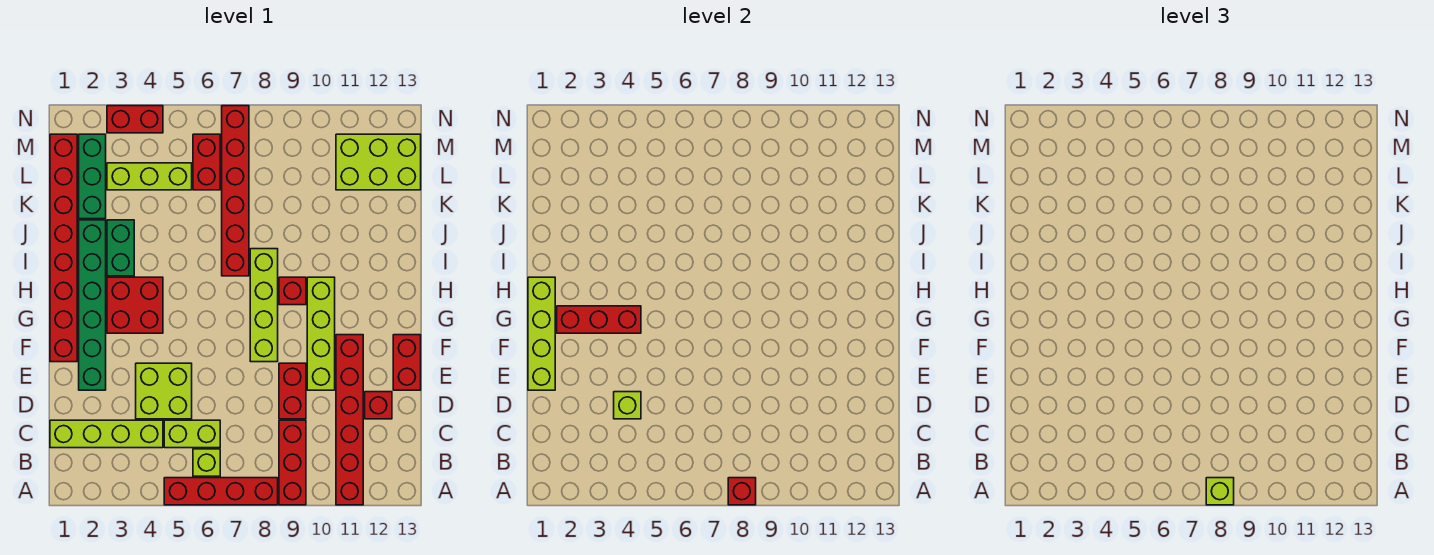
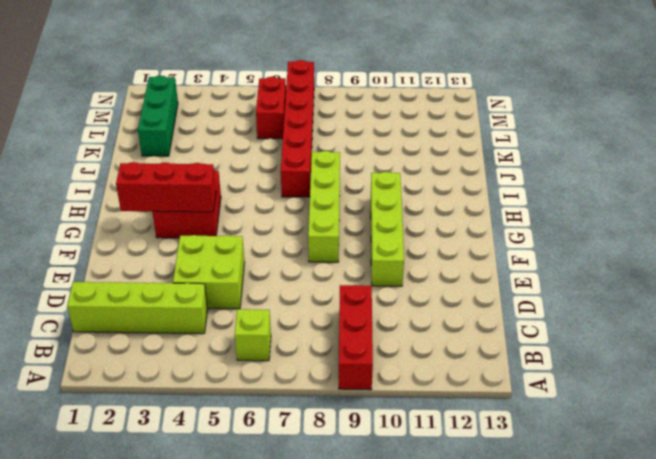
none -> red brick A5:A8 level 1
none -> red brick A11:F11 level 1
none -> lime brick C5:C6 level 1

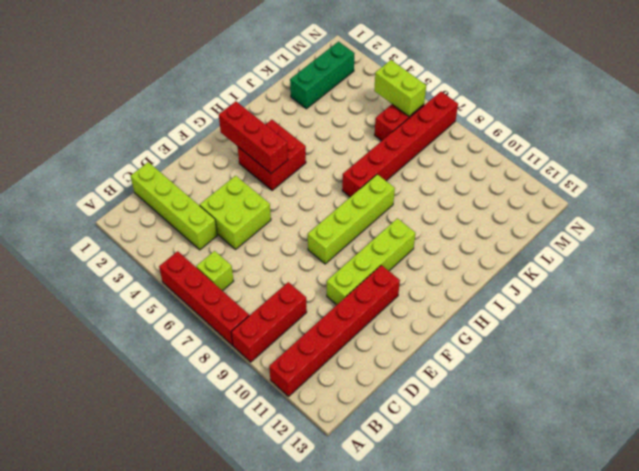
lime brick M5:M6 level 2 -> lime brick C5:C6 level 1
none -> red brick D9:E9 level 1
none -> red brick D12 level 1
none -> green brick E2:J2 level 1

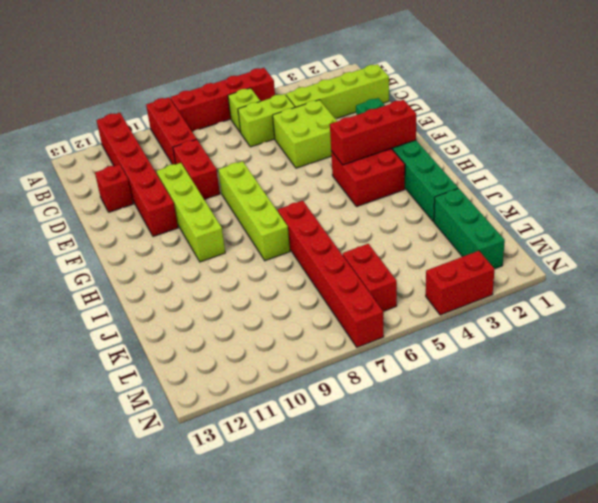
none -> red brick E13:F13 level 1
none -> red brick F1:M1 level 1
none -> red brick H9 level 1

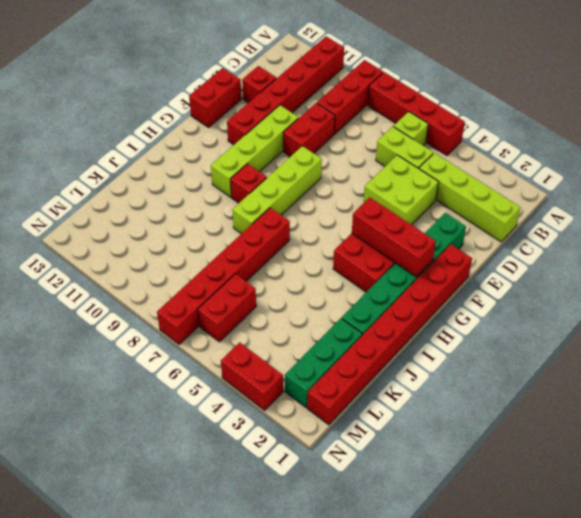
none -> green brick I3:J3 level 1
none -> lime brick L3:L5 level 1
none -> lime brick L11:M13 level 1

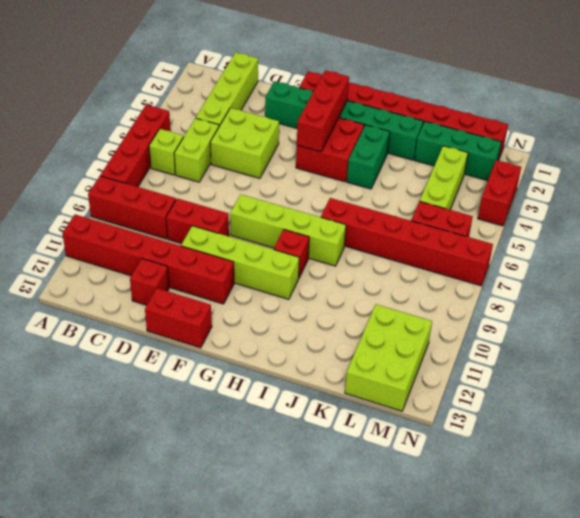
green brick I3:I4 level 1 -> green brick I3:J3 level 1
none -> red brick A8 level 2
none -> lime brick D4 level 2
none -> lime brick E1:H1 level 2

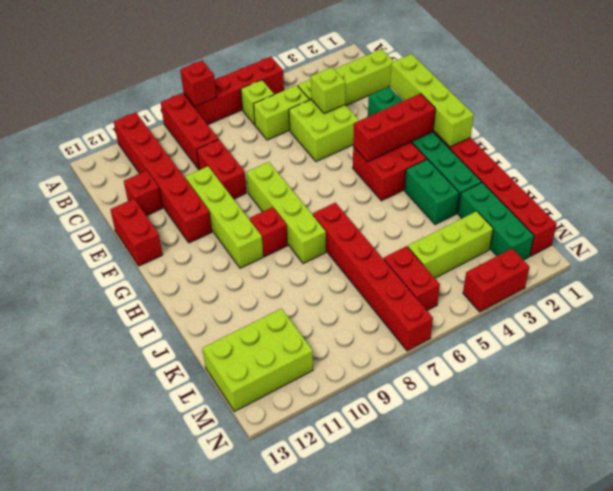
none -> lime brick A8 level 3

